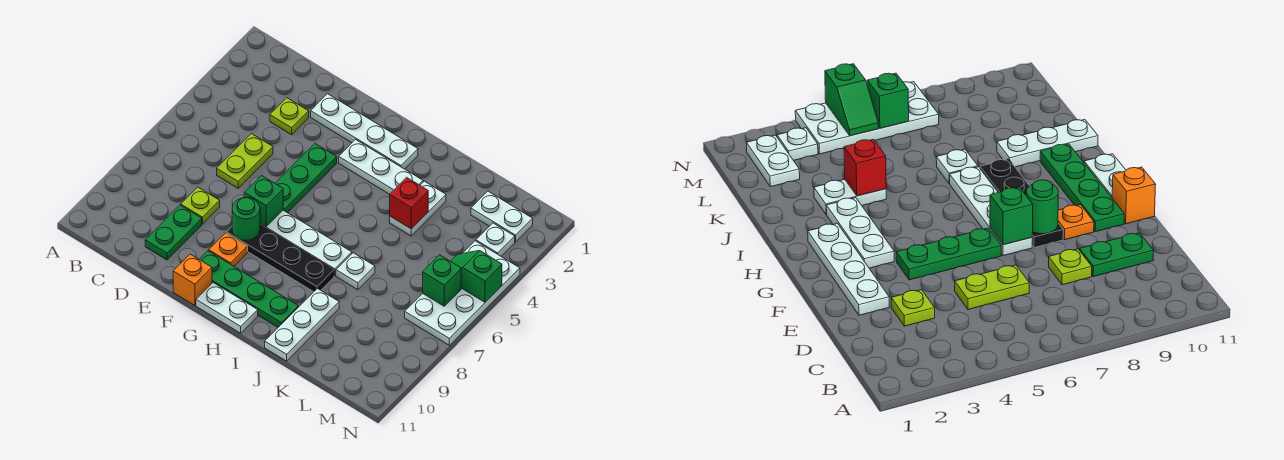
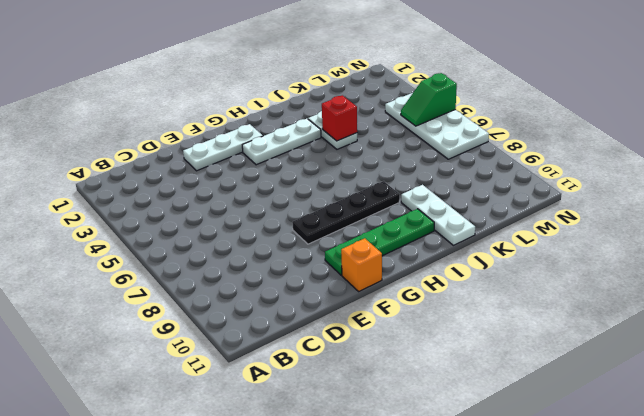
white plate E2:G2 level 1 -> white plate E2:H2 level 1
none -> lime plate D3 level 1
none -> lime plate D5:D6 level 1
none -> lime plate D8 level 1

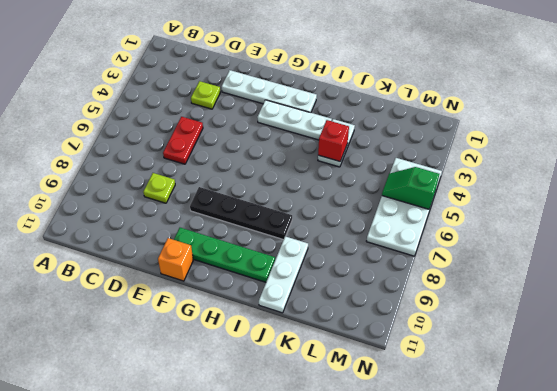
red plate D5:D6 level 1 -> lime plate D5:D6 level 1
none -> green plate D9:D10 level 1
none -> green plate F4:F6 level 1
none -> white plate F7:I7 level 1

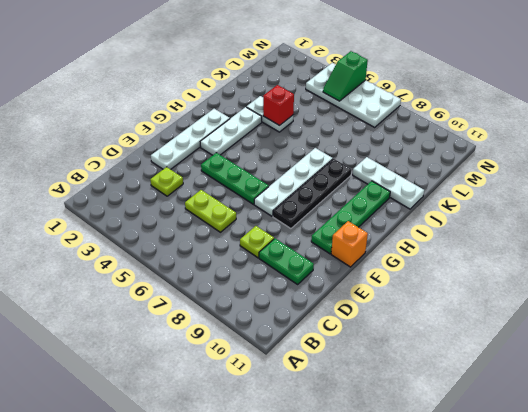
none -> orange plate F9 level 1
none -> white plate G11:H11 level 1
none -> white plate J7 level 1

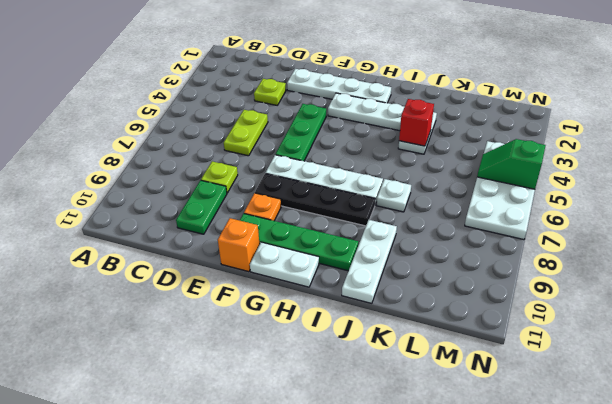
none -> white plate L2:M2 level 1
none -> white plate M3 level 1
none -> green brick F7 level 2

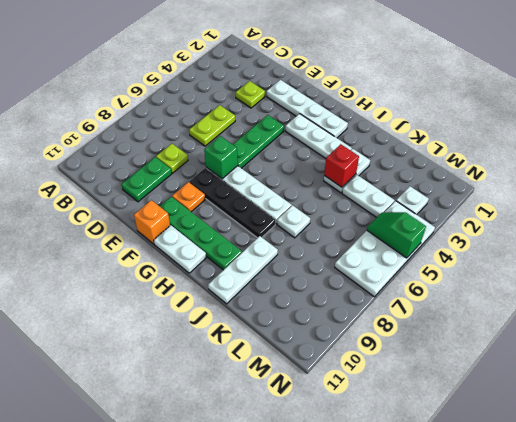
white plate K4:L4 level 1 -> white plate L2:M2 level 1
none -> green round brick F8 level 2
none -> green brick M6 level 2

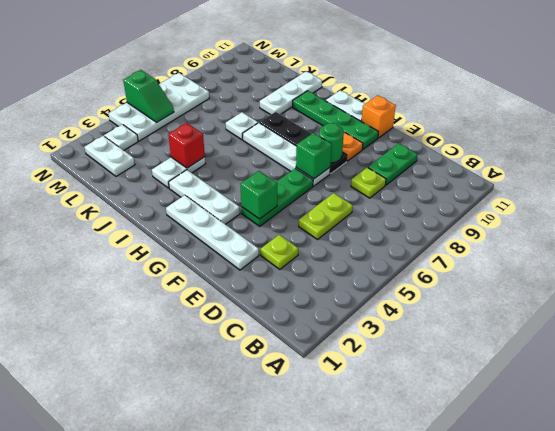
green brick F4 level 2 -> green brick M6 level 2

